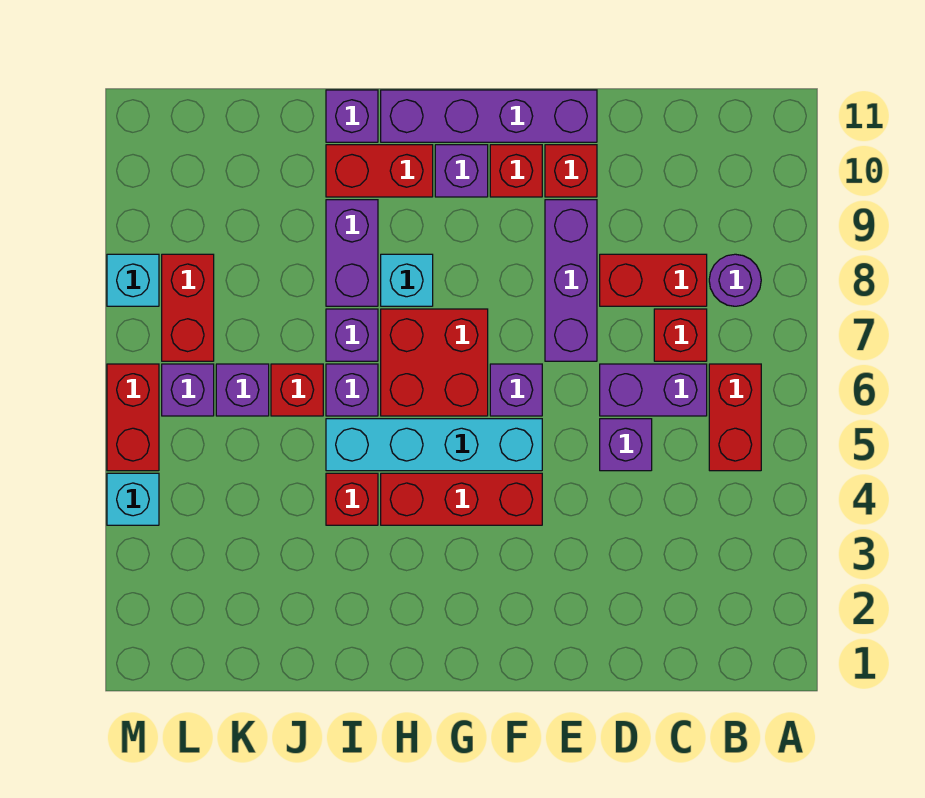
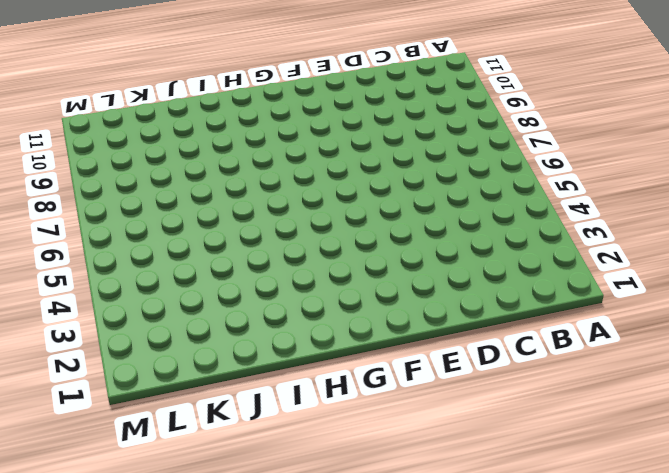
none -> red brick B5:B6 level 1
none -> purple round brick B8 level 1
none -> purple brick C6:D6 level 1

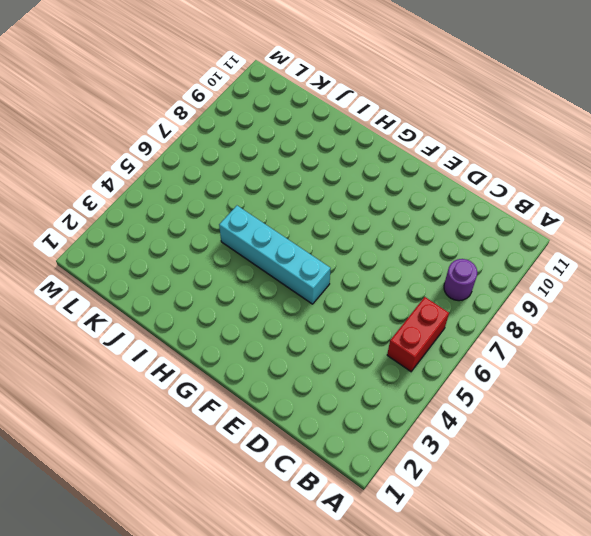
none -> purple brick C6:D6 level 1
none -> red brick C7 level 1
none -> red brick C8:D8 level 1

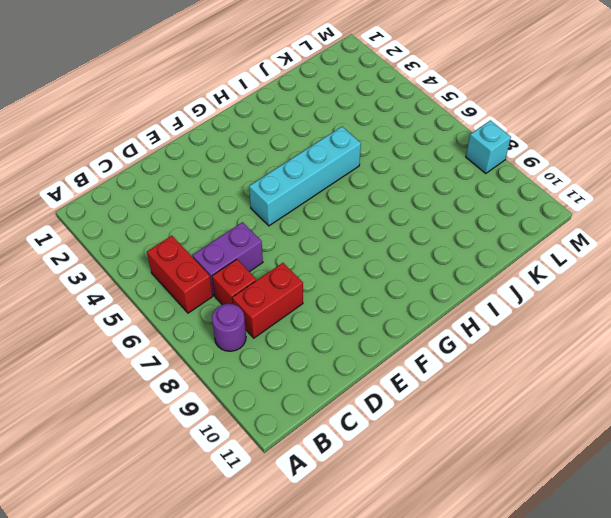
none -> purple brick D5 level 1
none -> purple brick E7:E9 level 1
none -> red brick E10 level 1

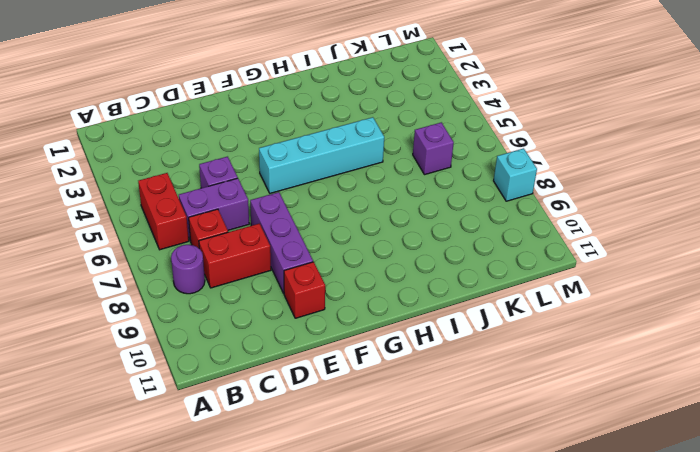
none -> purple brick E11:H11 level 1
none -> red brick F4:H4 level 1
none -> purple brick F6 level 1

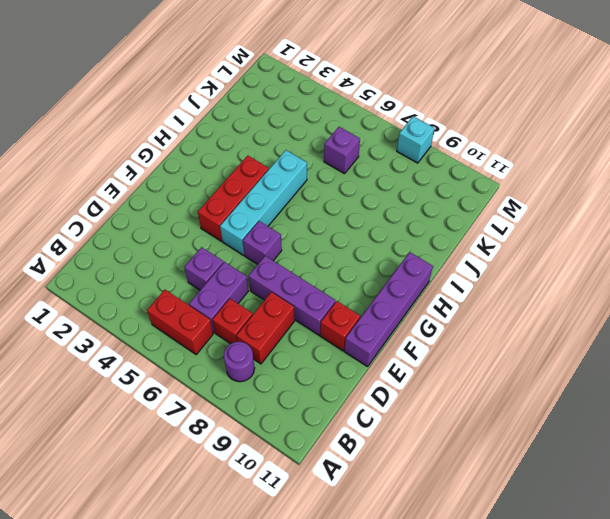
none -> red brick F10 level 1
none -> red brick G6:H7 level 1
none -> purple brick G10 level 1

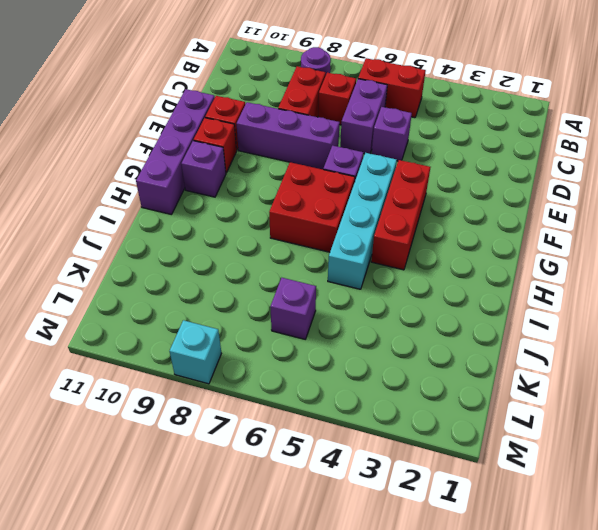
none -> cyan brick H8 level 1
none -> red brick H10:I10 level 1
none -> red brick I4 level 1

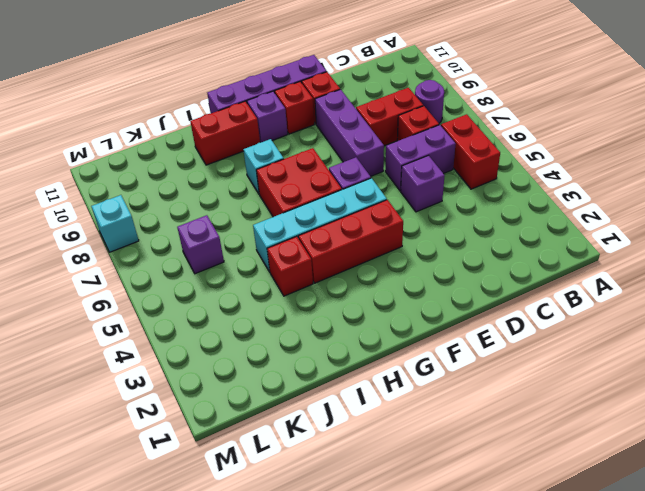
none -> purple brick I6 level 1
none -> purple brick I7 level 1
none -> purple brick I8:I9 level 1

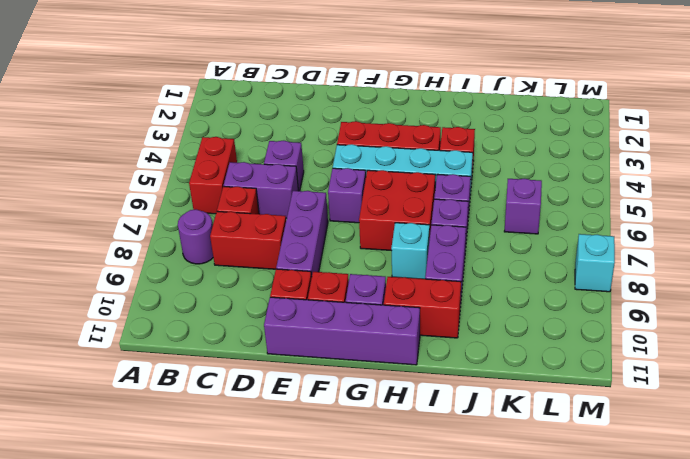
none -> purple brick I11 level 1
none -> red brick J6 level 1
none -> purple brick L6 level 1

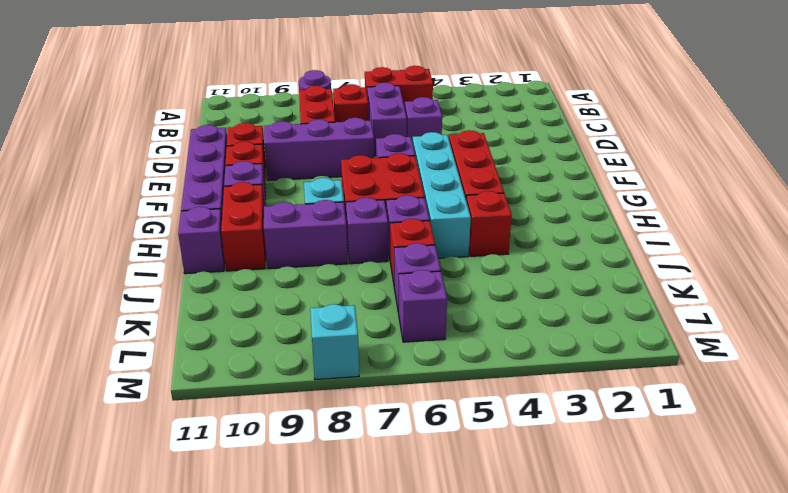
none -> red brick L7:L8 level 1
none -> cyan brick M4 level 1
none -> red brick M5:M6 level 1

